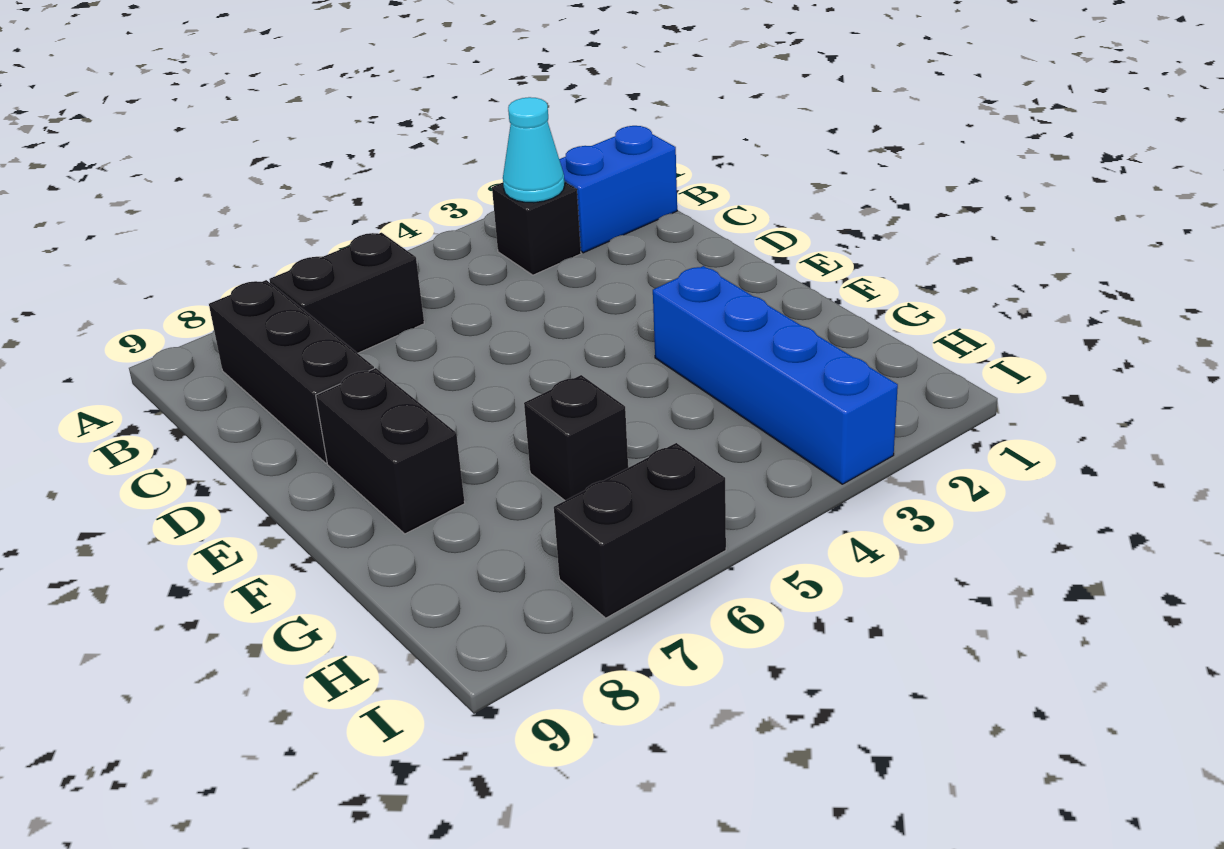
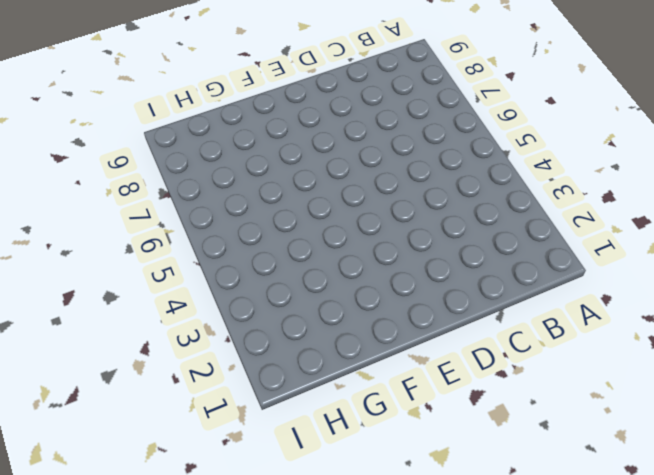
none -> blue brick B1:B2 level 1
none -> black brick B3 level 1

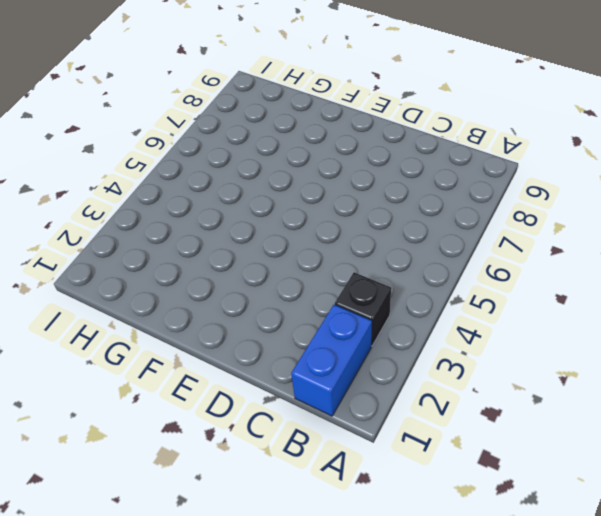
none -> black brick B6:B7 level 1
none -> black brick B8:D8 level 1

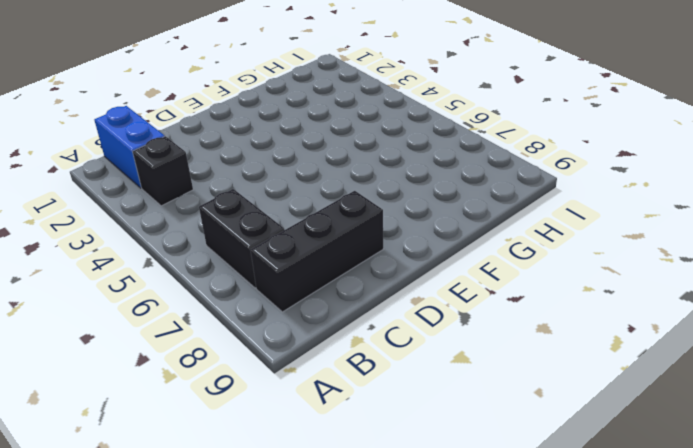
none -> black brick E8:F8 level 1
none -> blue brick F3:I3 level 1

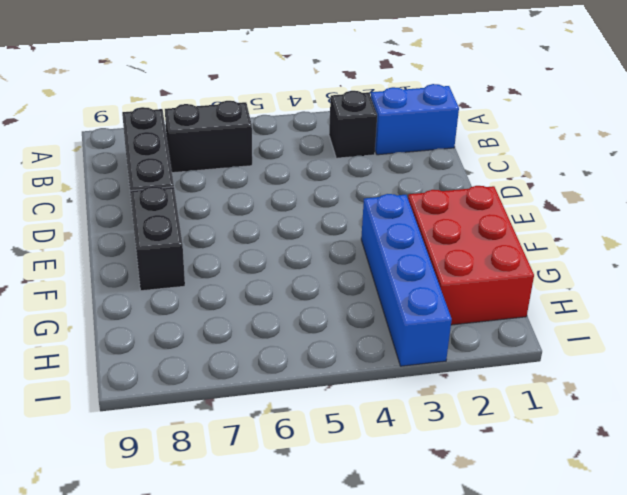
red brick F1:H2 level 1 -> none
none -> black brick G6 level 1
none -> black brick I6:I7 level 1

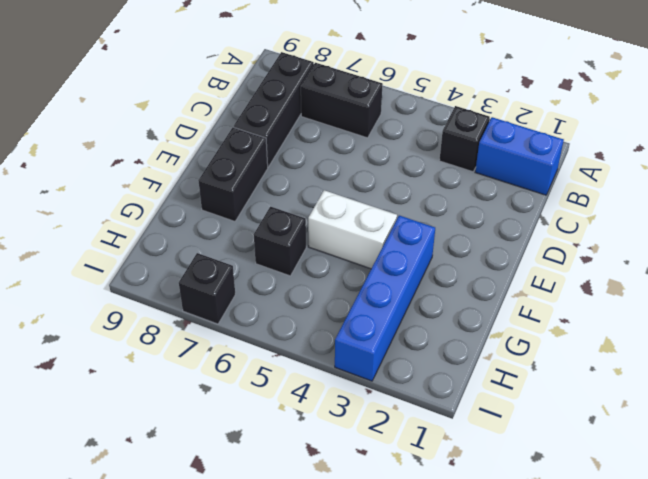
white brick F4:F5 level 1 -> none
black brick I7 level 1 -> black brick I6:I7 level 1
none -> cyan cone B3 level 2

